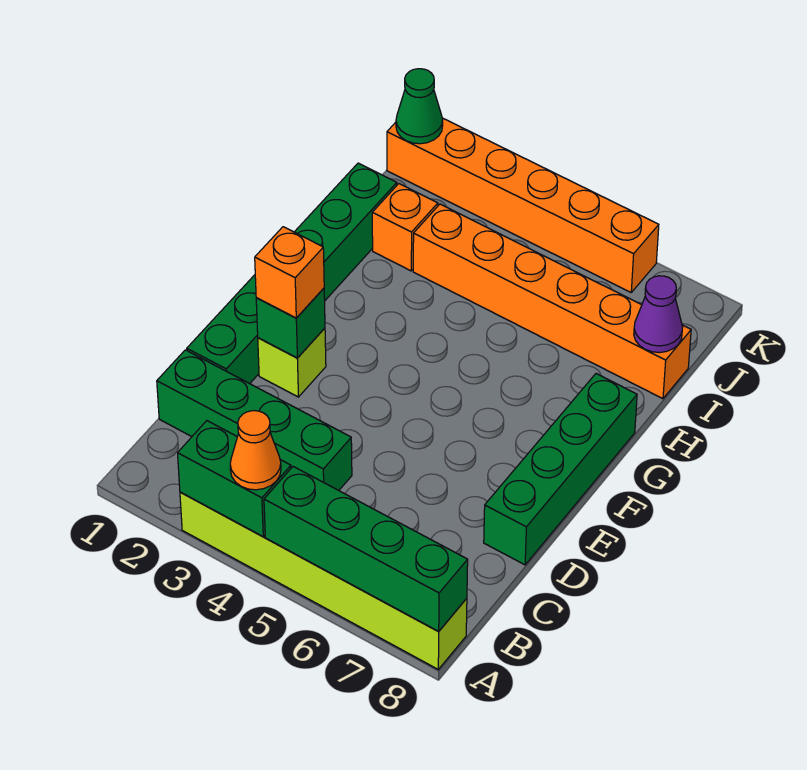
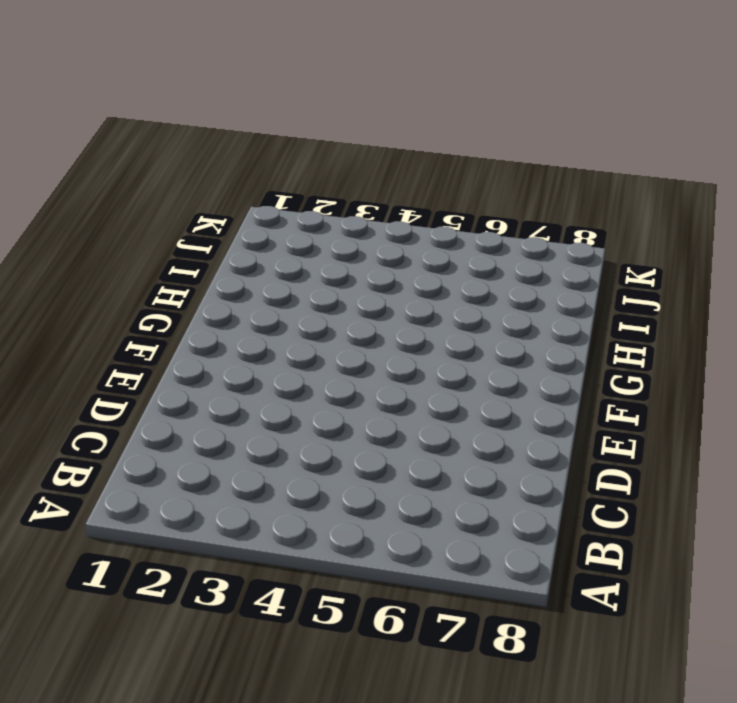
none -> lime brick A3:A8 level 1
none -> green brick C1:C4 level 1
none -> green brick D1:I1 level 1

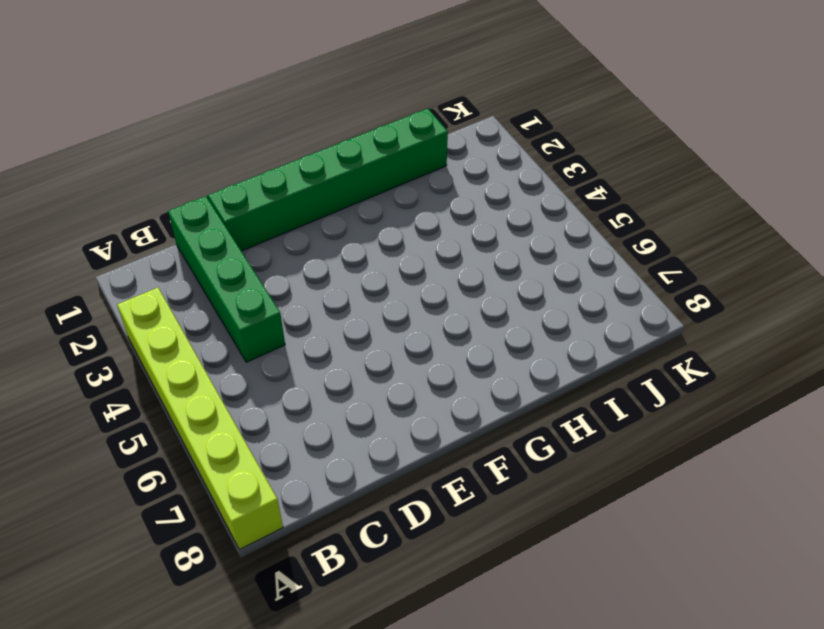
none -> green brick D8:G8 level 1
none -> lime brick E2 level 1
none -> orange brick I2 level 1

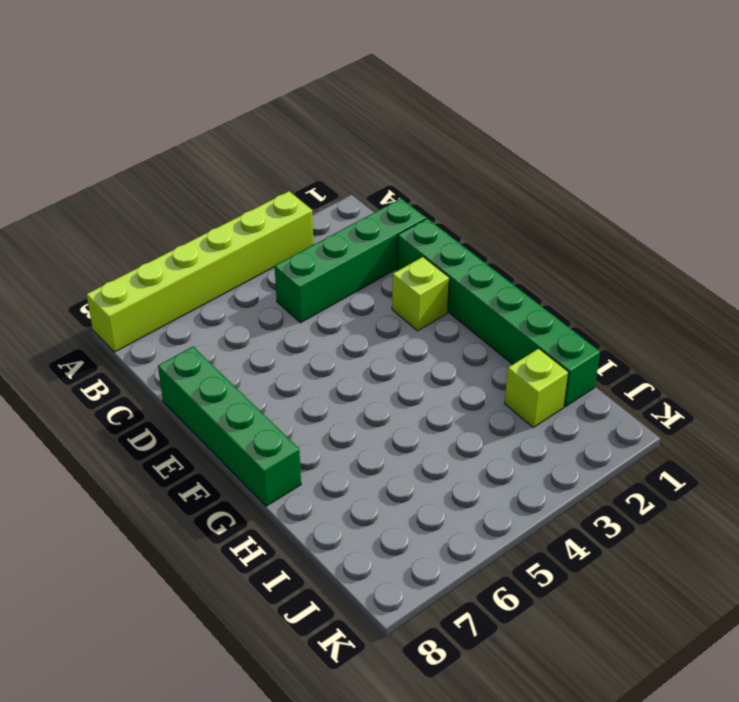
lime brick I2 level 1 -> orange brick I2 level 1
none -> orange brick I3:I8 level 1
none -> orange brick K1:K6 level 1
none -> green brick A3:A4 level 2

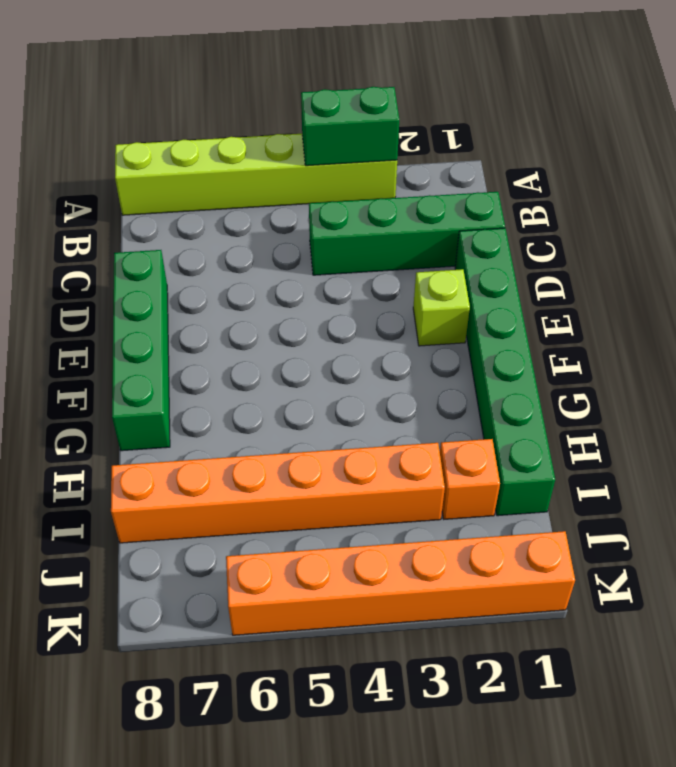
none -> green brick A5:A8 level 2
none -> green brick E2 level 2
none -> purple cone I8 level 2

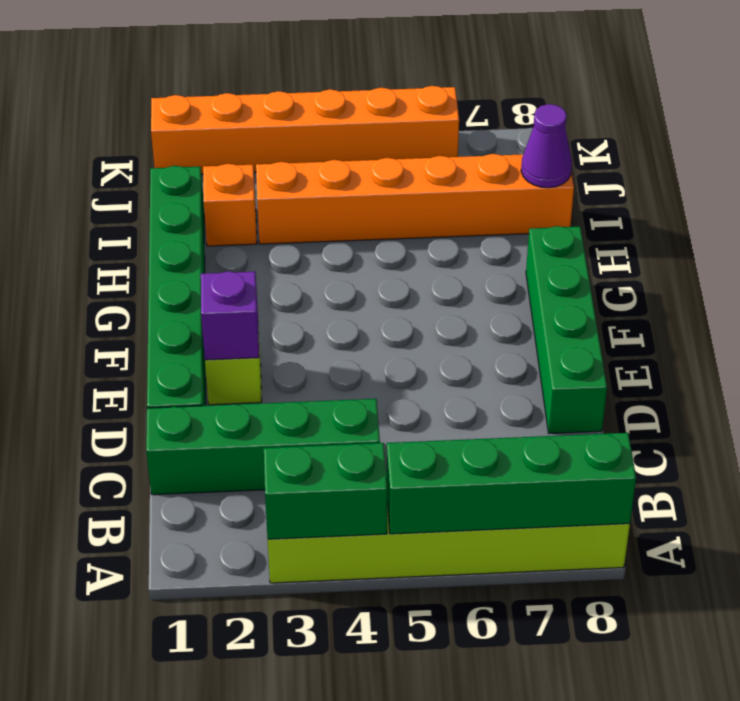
purple brick E2 level 2 -> green brick E2 level 2
none -> green cone K1 level 2
none -> orange cone A4 level 3
none -> orange brick E2 level 3

